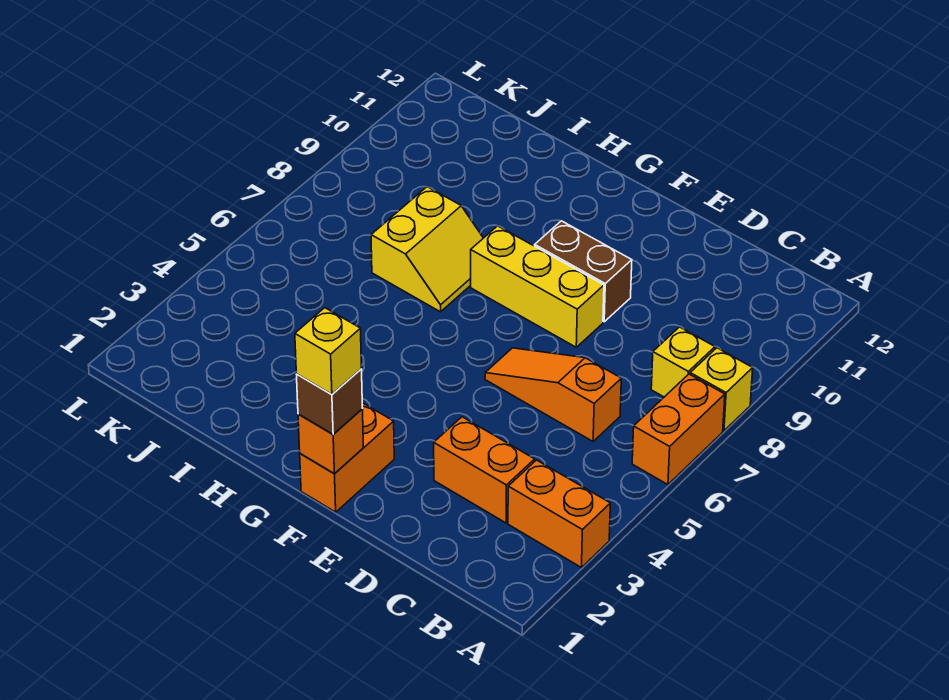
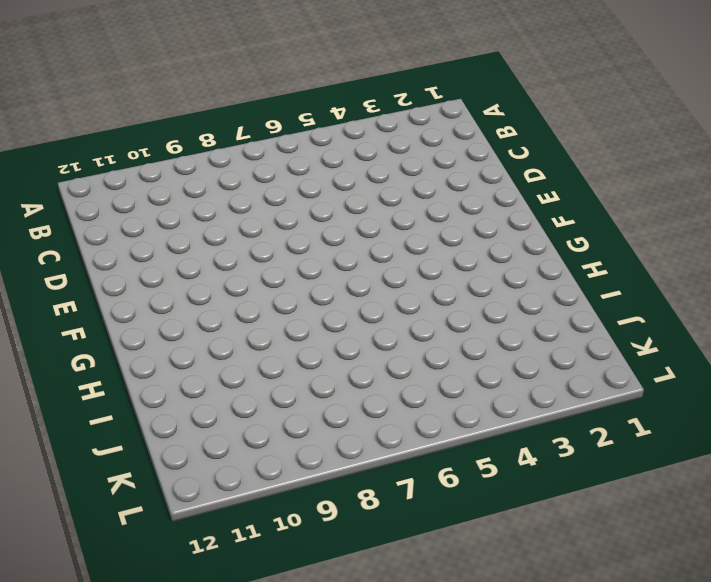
none -> orange brick A3:B3 level 1
none -> orange brick A6:A7 level 1
none -> yellow brick A8 level 1

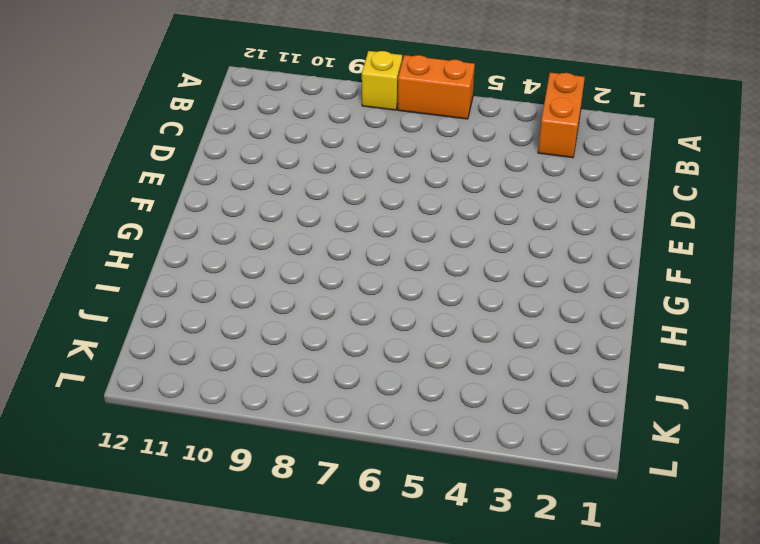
none -> yellow brick B8 level 1
none -> orange brick C3:D3 level 1
none -> orange slope C6:E6 level 1 top C

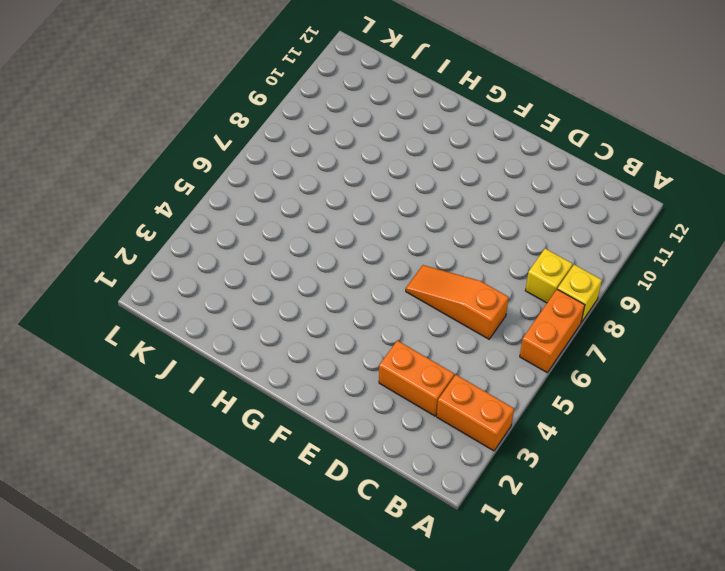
none -> yellow brick E8:G8 level 1
none -> brown brick E9:F9 level 1
none -> orange brick F1:F2 level 1

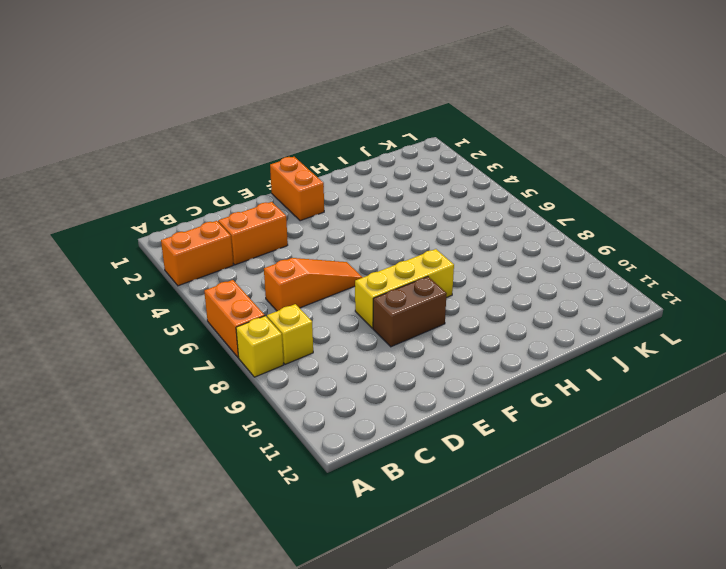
none -> yellow slope H7:I8 level 1 top I
none -> orange brick F1 level 2
none -> brown brick F1 level 3

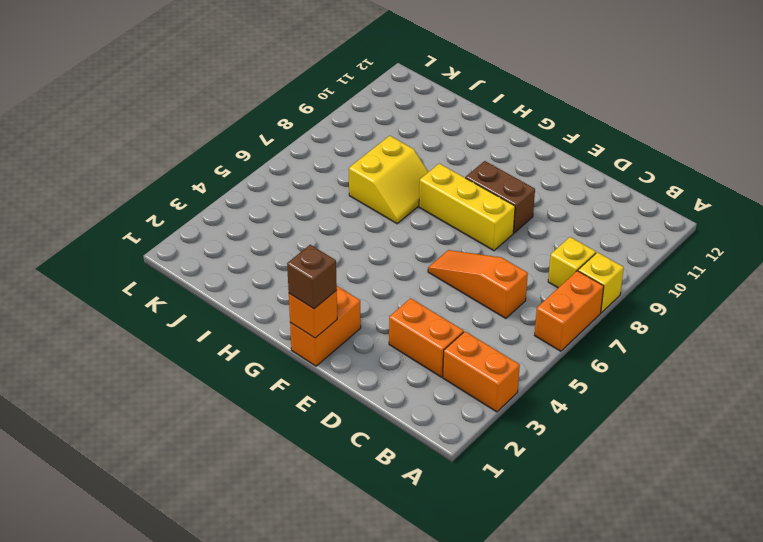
none -> yellow brick F1 level 4

